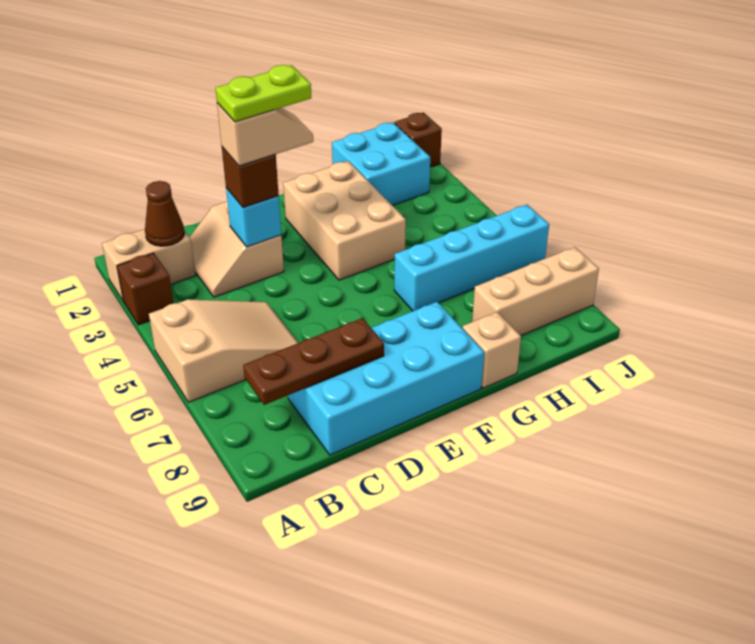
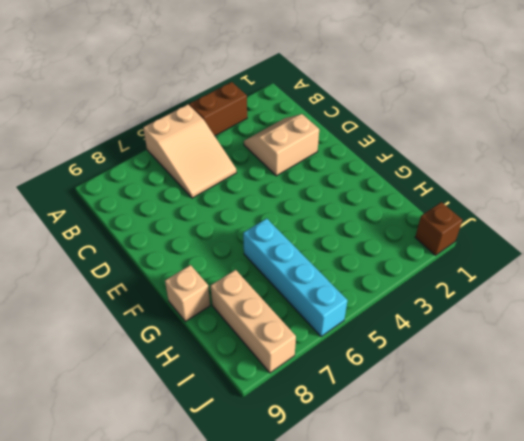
brown brick A3:A4 level 1 -> brown brick A3 level 1
none -> tan brick A2:B2 level 1
none -> cyan brick C8:F9 level 1
none -> tan brick F2:G4 level 1

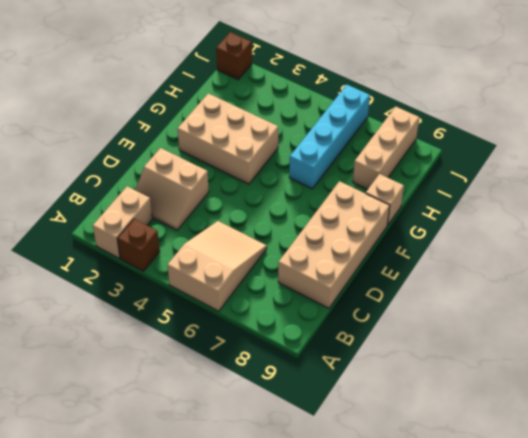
tan brick C8:F9 level 1 -> cyan brick C8:F9 level 1
none -> cyan brick H1:I2 level 1
none -> brown cone B2 level 2
none -> brown plate B8:D8 level 2

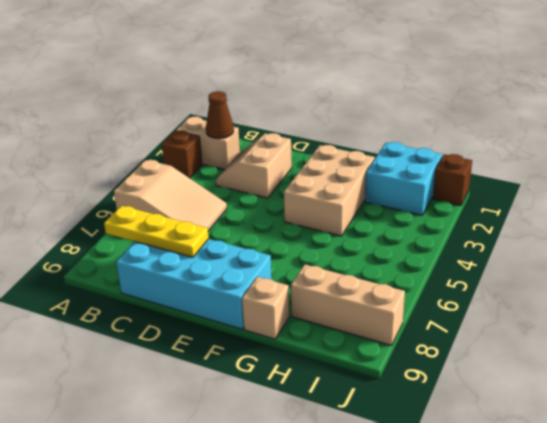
yellow plate B8:D8 level 2 -> brown plate B8:D8 level 2
none -> cyan brick G6:J6 level 1
none -> cyan brick D3 level 2
none -> brown brick D3 level 3

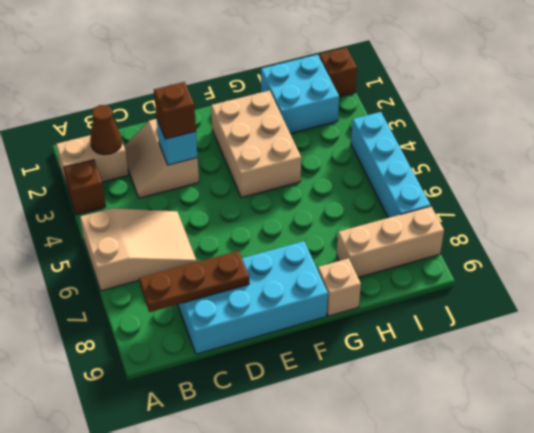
cyan brick J4:J7 level 1 -> cyan brick G6:J6 level 1
none -> tan slope D3:E3 level 4 top D
none -> lime plate D3:E3 level 5

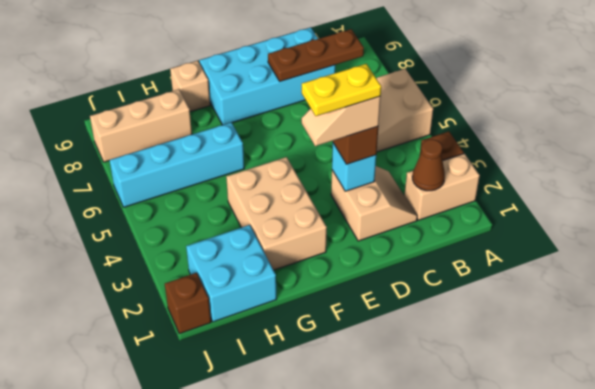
yellow plate D3:E3 level 5 -> lime plate D3:E3 level 5

